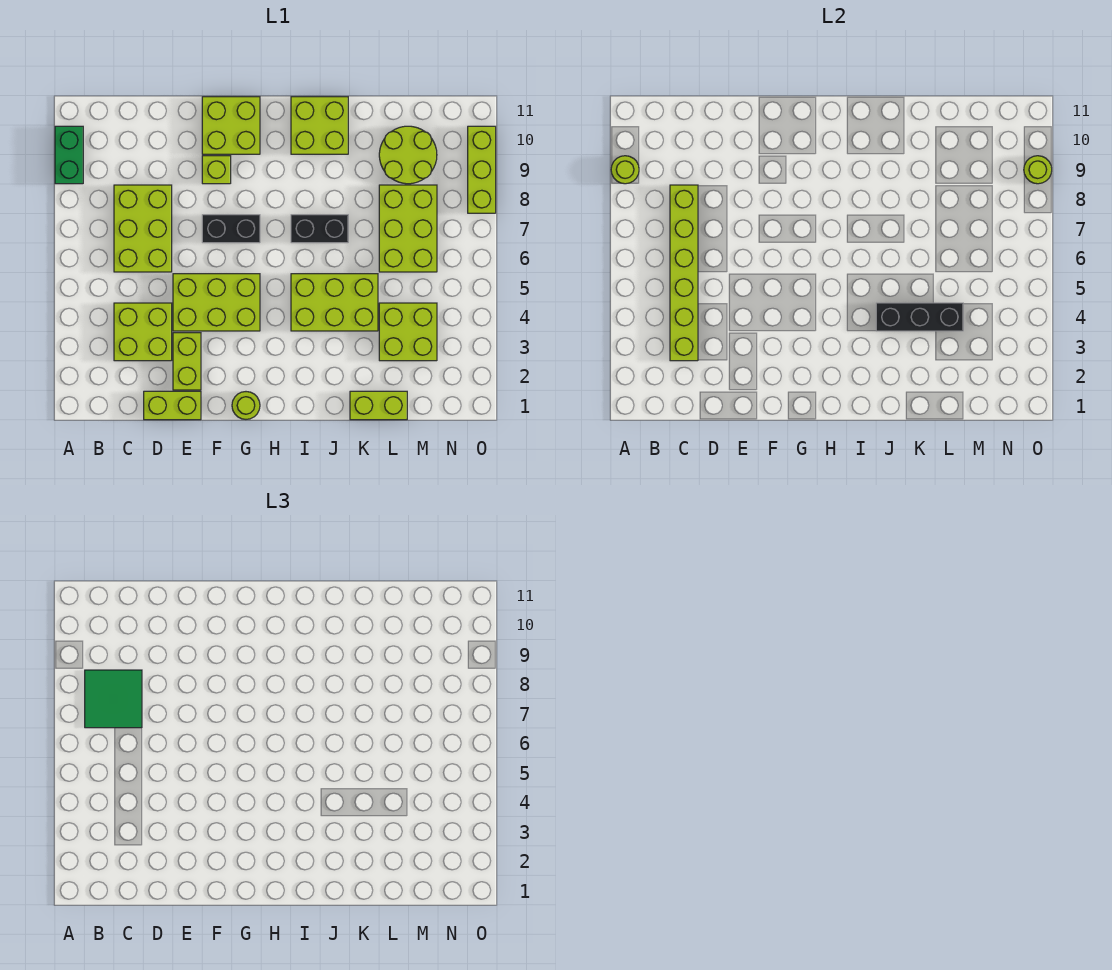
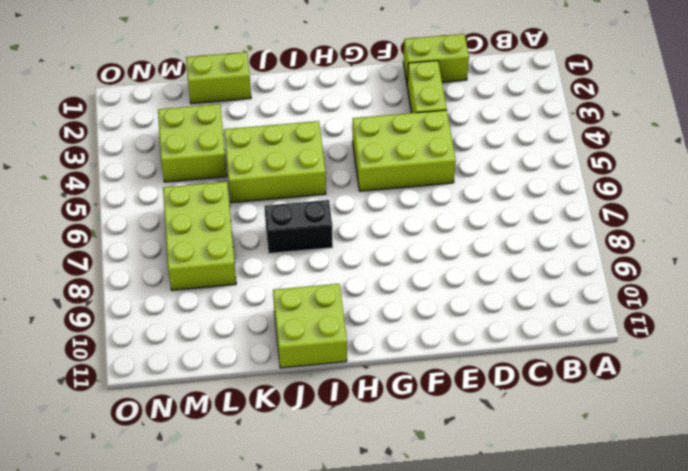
none -> green brick A9:A10 level 1
none -> lime brick C3:D4 level 1
none -> lime brick C6:D8 level 1

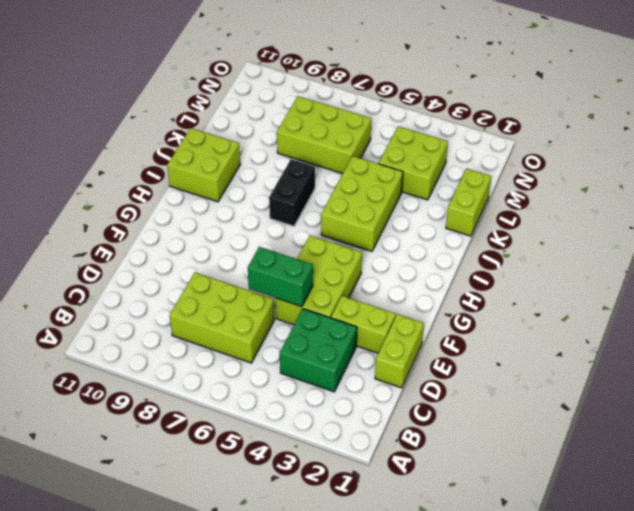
green brick C3:D4 level 1 -> lime brick C3:D4 level 1
green brick E5:E6 level 2 -> green brick A9:A10 level 1
none -> black brick F7:G7 level 1
none -> lime brick F9 level 1
none -> lime brick F10:G11 level 1

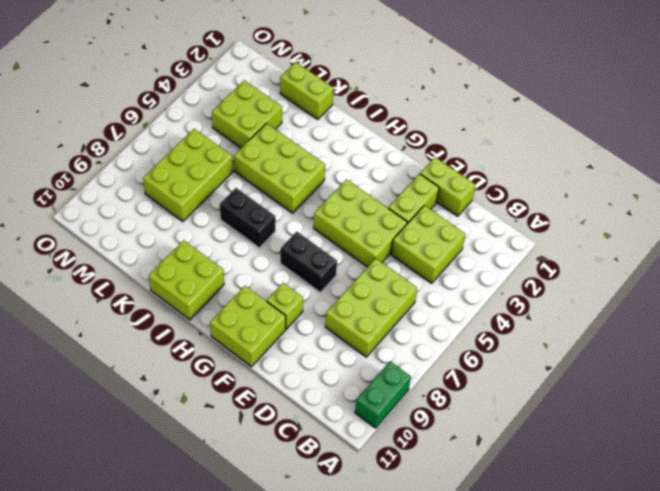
none -> lime round brick G1 level 1
none -> lime round brick L9:M10 level 1
none -> lime brick O8:O10 level 1

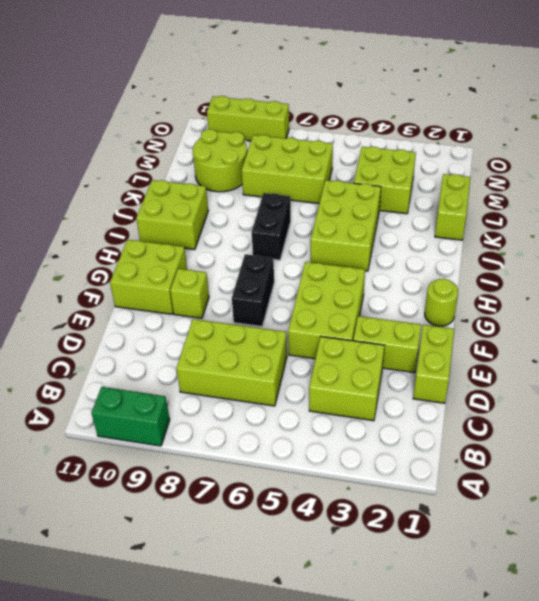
none -> lime round brick A9 level 2
none -> lime brick C3:C8 level 2
none -> black brick J4:L4 level 2

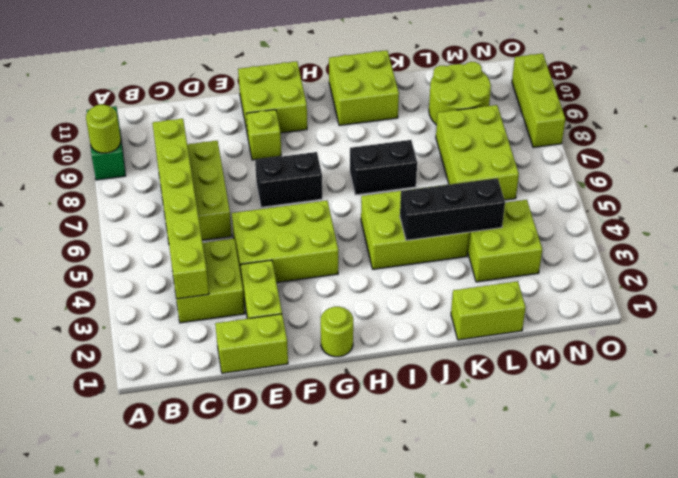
none -> lime round brick O9 level 2
none -> green tile B7:C8 level 3

